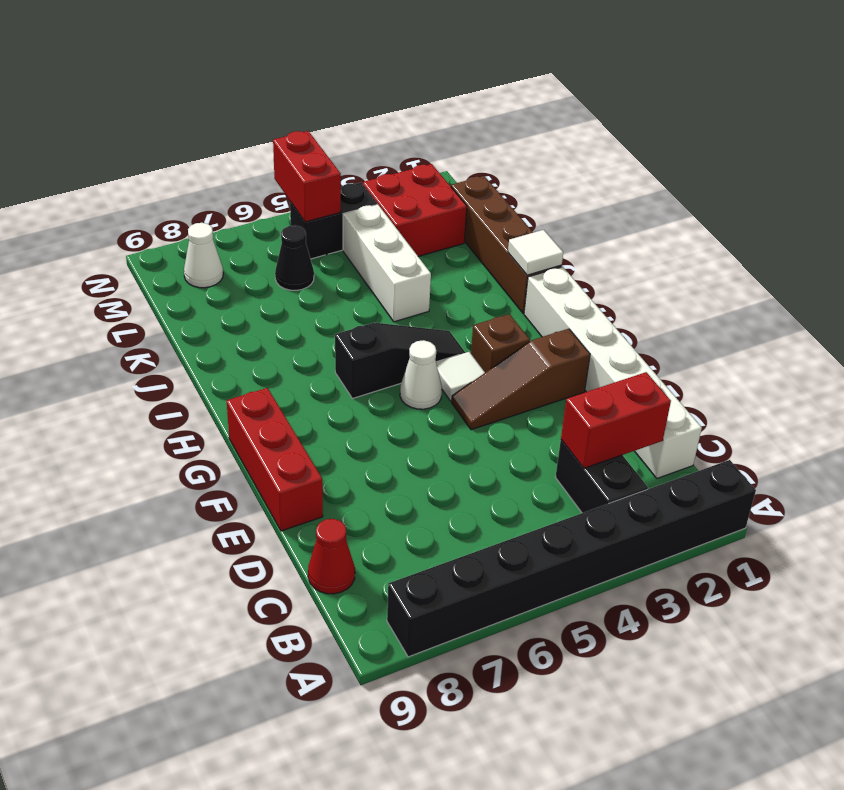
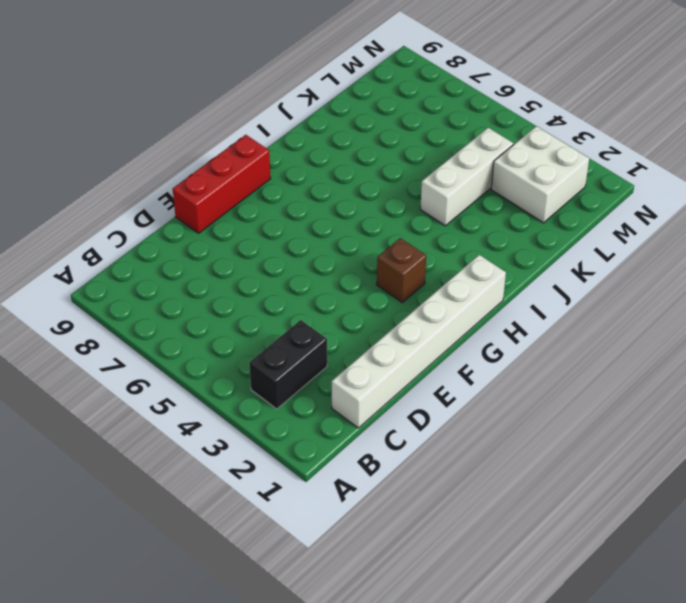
white brick L2:M3 level 1 -> red brick L2:M3 level 1
none -> black brick A1:A8 level 1
none -> red cone C9 level 1
none -> brown slope F2:F4 level 1 top 2

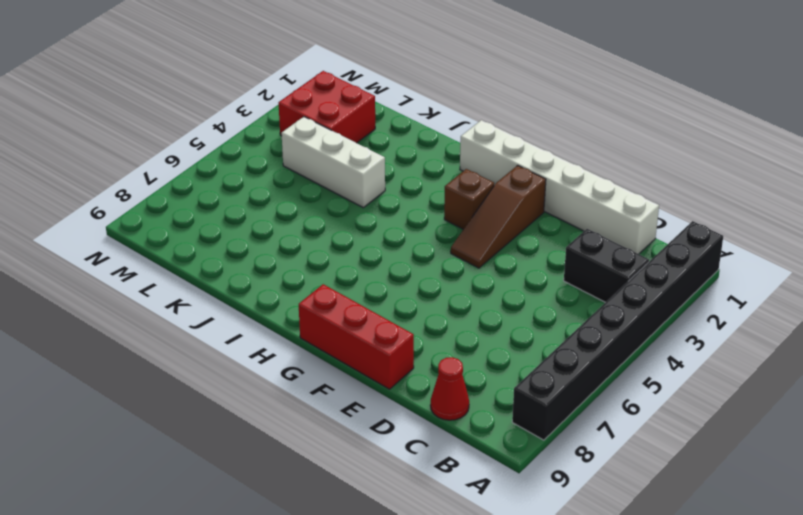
none -> white tile G4 level 1
none -> white cone G5 level 1
none -> black slope H4:H6 level 1 top 6

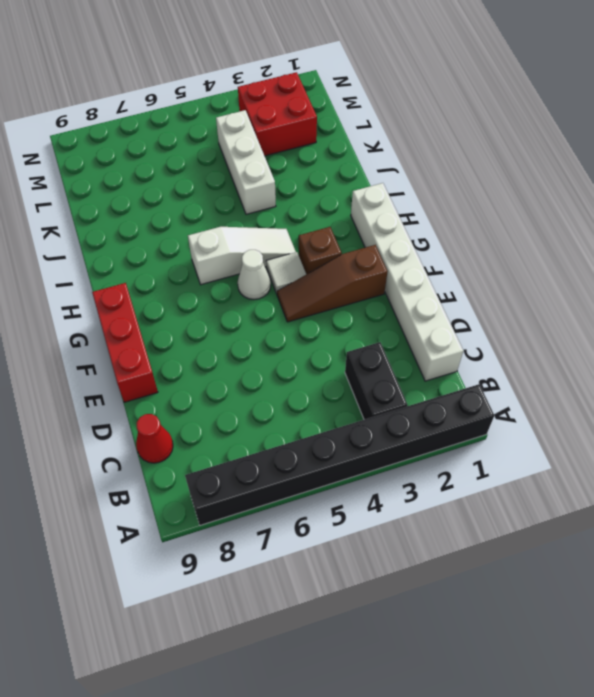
white slope H4:H6 level 1 top 6 -> black slope H4:H6 level 1 top 6
none -> brown brick I1:L1 level 1
none -> black cone L6 level 1
none -> black brick M4:M5 level 1

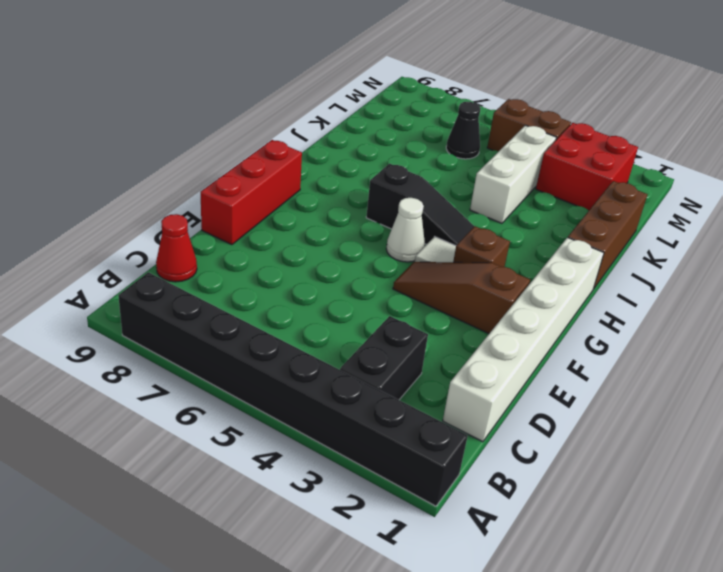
brown brick I1:K1 level 1 -> brown brick I1:L1 level 1
brown brick M4:M5 level 1 -> black brick M4:M5 level 1
none -> white cone M8 level 1
none -> red brick C2:C3 level 2
none -> white tile I1 level 2

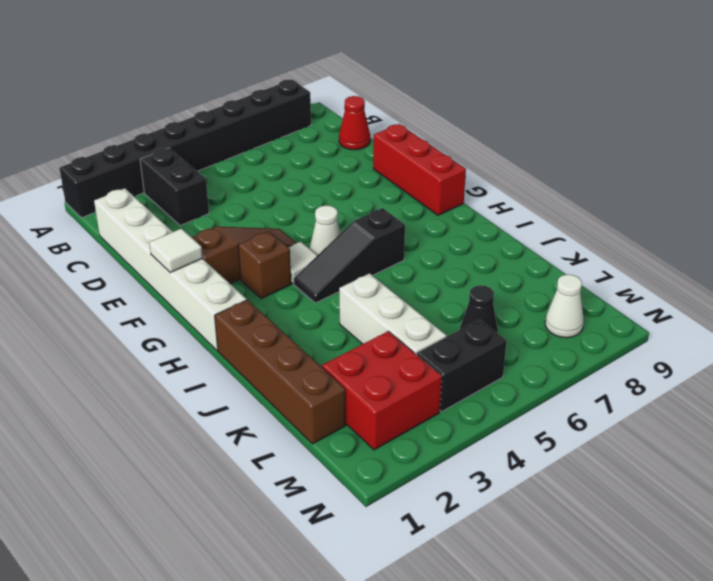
white tile F1 level 2 -> white tile I1 level 2
none -> red brick C2:C3 level 2
none -> red brick M5:N5 level 2

